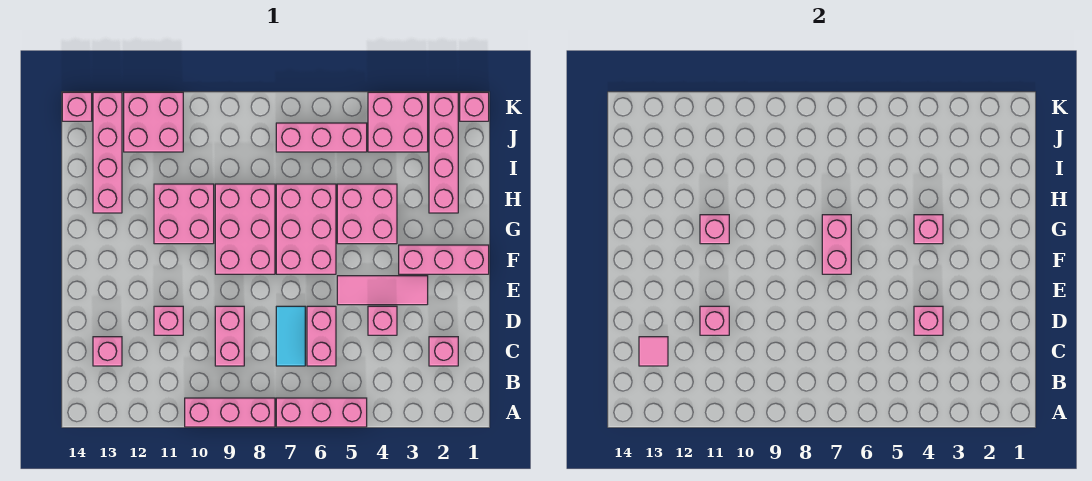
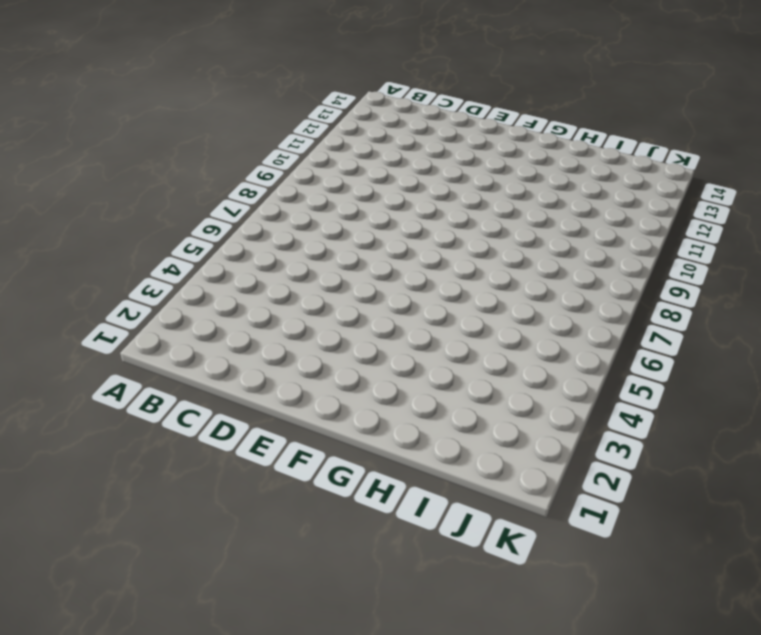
none -> pink brick A5:A7 level 1
none -> pink brick A8:A10 level 1
none -> pink brick C2 level 1

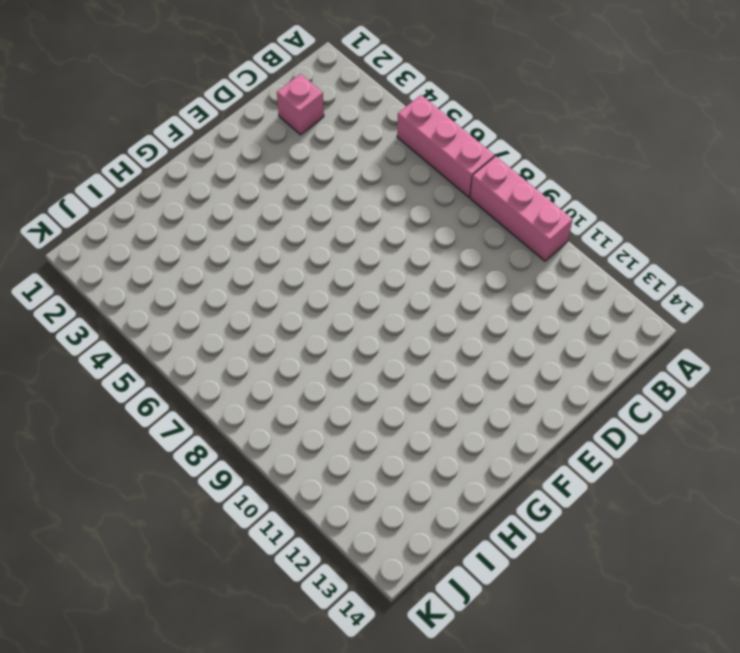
none -> pink brick C6:D6 level 1
none -> cyan tile C7:D7 level 1
none -> pink brick C9:D9 level 1

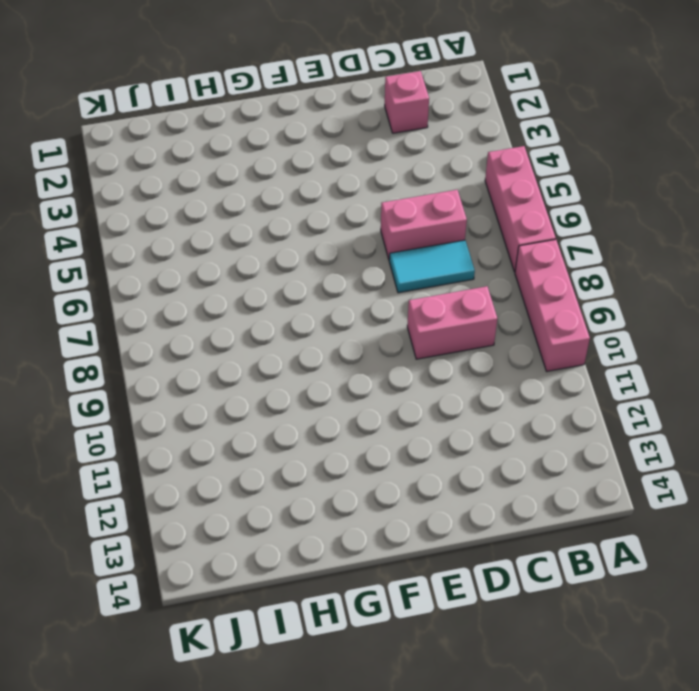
none -> pink brick C13 level 1
none -> pink brick D4 level 1
none -> pink brick D11 level 1

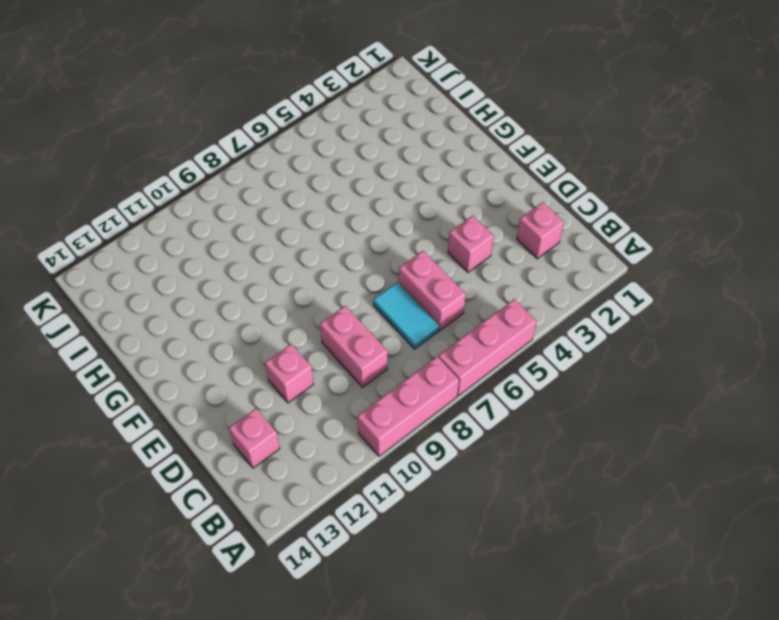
none -> pink tile E3:E5 level 1
none -> pink brick F1:F3 level 1
none -> pink brick F6:H7 level 1

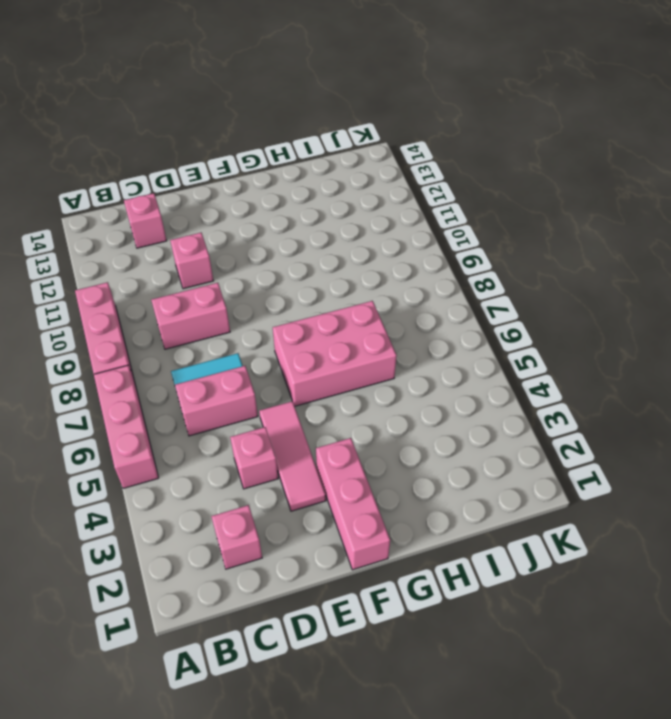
none -> pink brick F8:H9 level 1
none -> pink brick G4:H5 level 1
none -> pink brick G10:H11 level 1

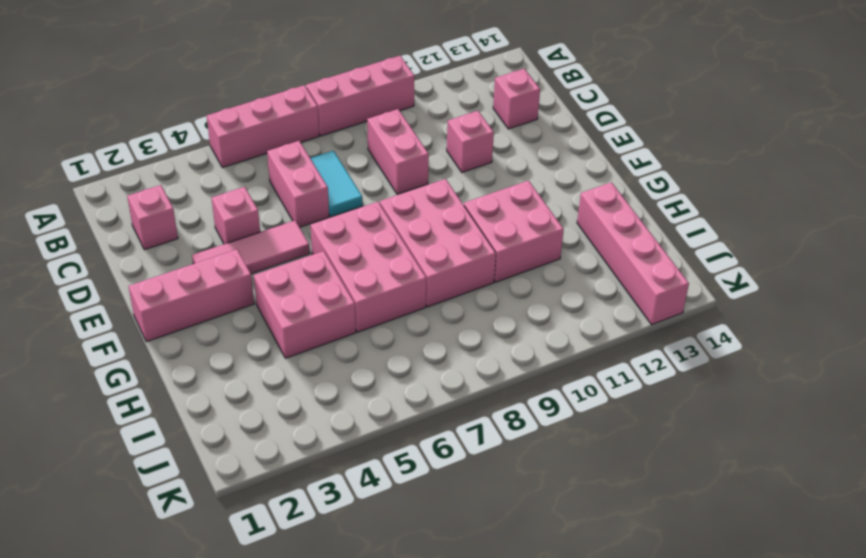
none -> pink brick H2:K2 level 1
none -> pink brick J3:K4 level 1
none -> pink brick J5:J7 level 1

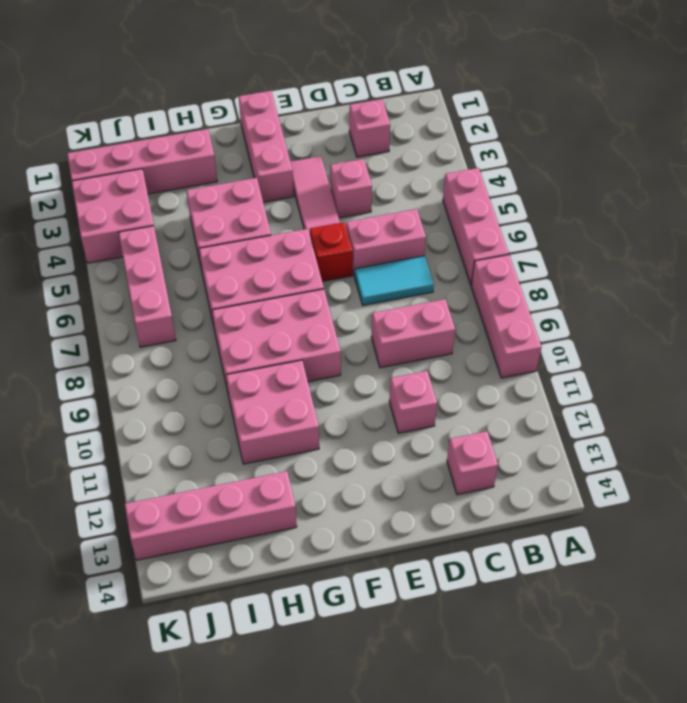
red brick E6 level 1 -> none
none -> pink brick J11:K12 level 1
none -> pink brick K1 level 1
none -> pink brick K14 level 1

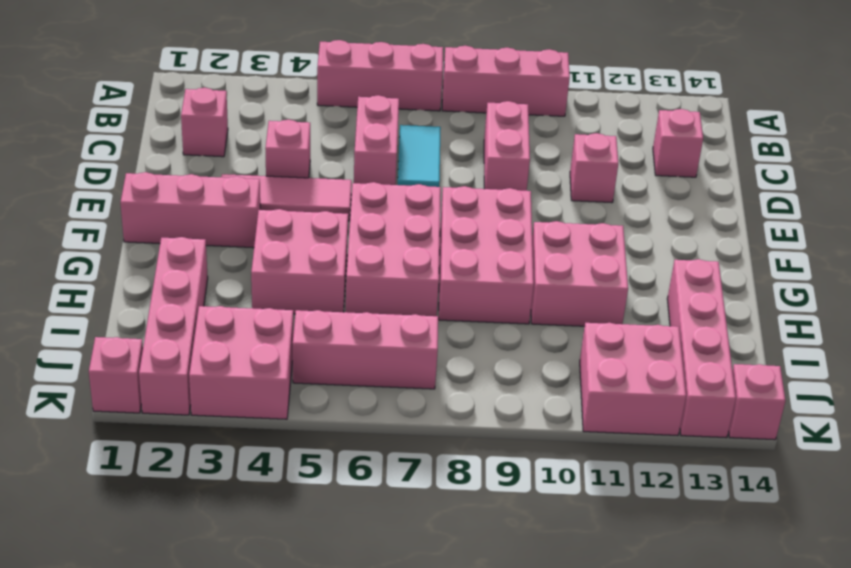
none -> pink tile C13 level 2
none -> pink brick D4 level 2
none -> pink brick D11 level 2

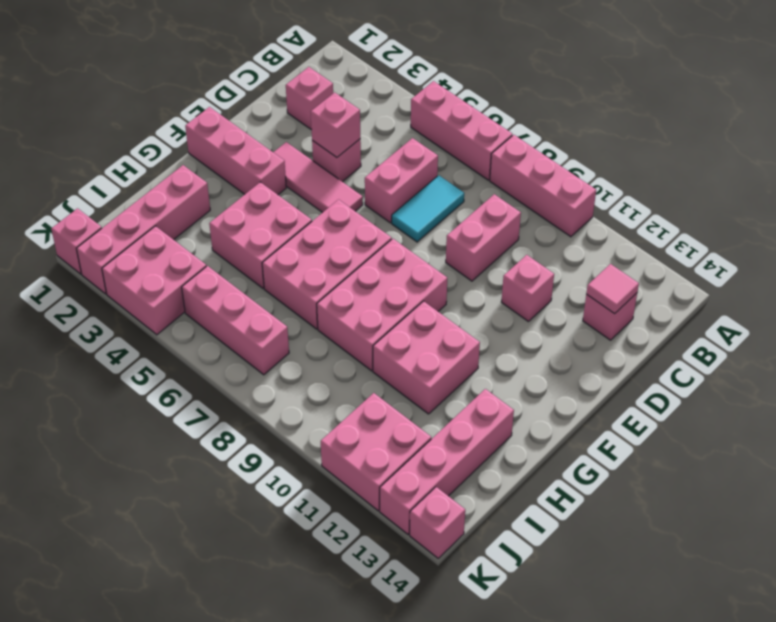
none -> pink brick D11 level 2
none -> pink brick F7:G7 level 2
none -> pink brick G4 level 2

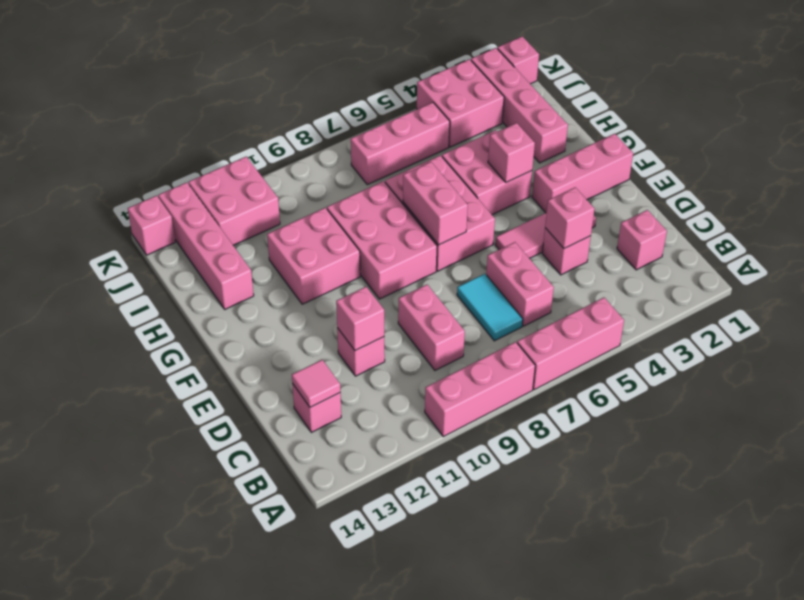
none -> pink brick G11 level 2

